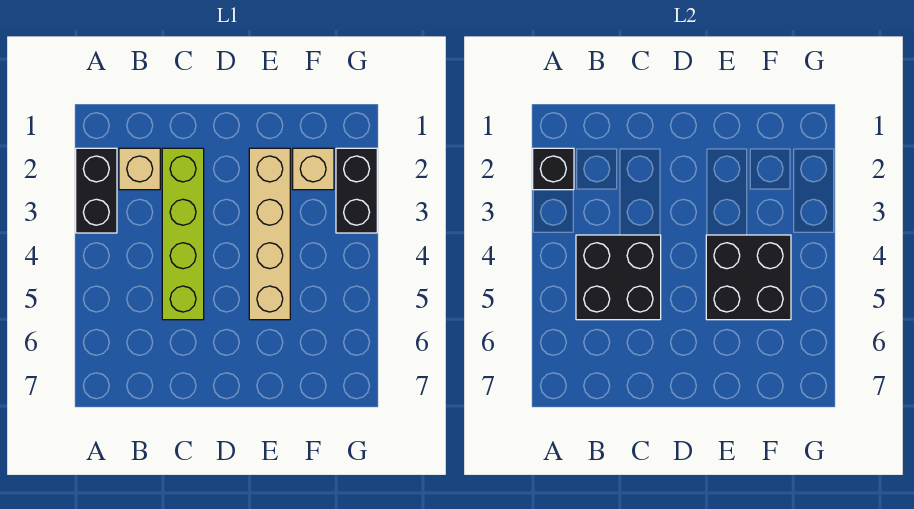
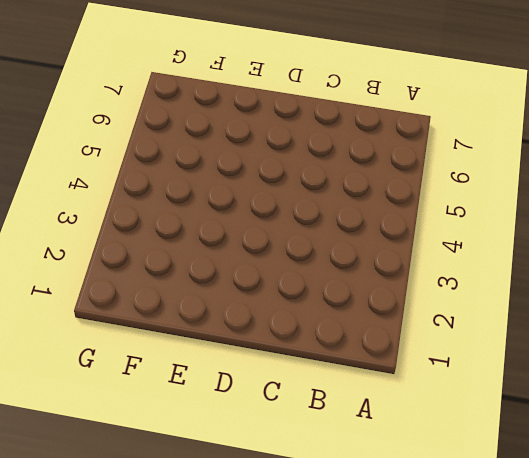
none -> black brick A2:A3 level 1
none -> tan brick B2 level 1

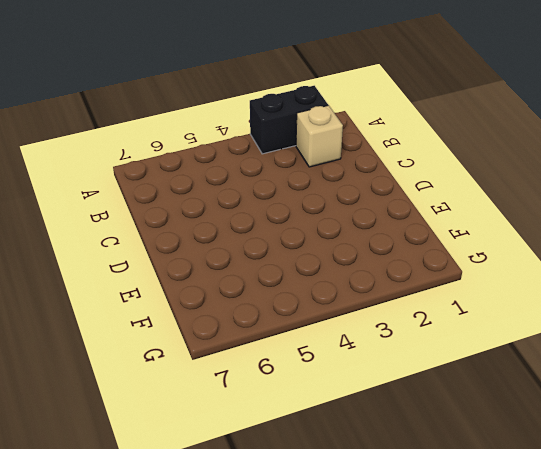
none -> lime brick C2:C5 level 1
none -> tan brick E2:E5 level 1

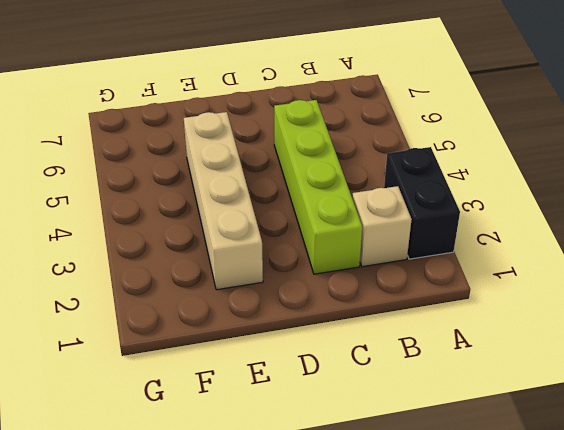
none -> tan brick F2 level 1
none -> black brick G2:G3 level 1

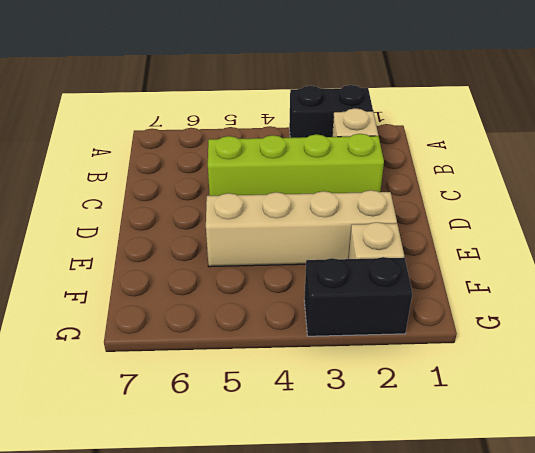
none -> black brick A2 level 2
none -> black brick B4:C5 level 2

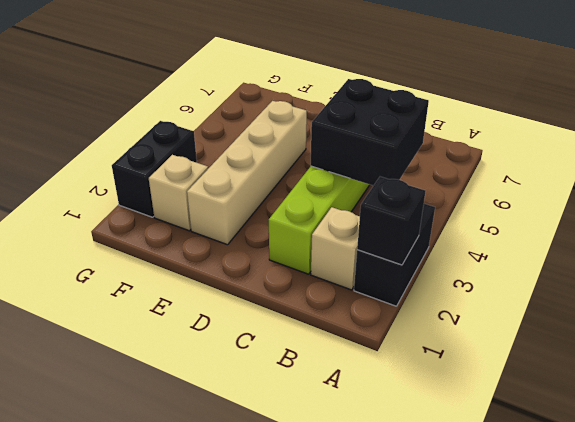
none -> black brick E4:F5 level 2

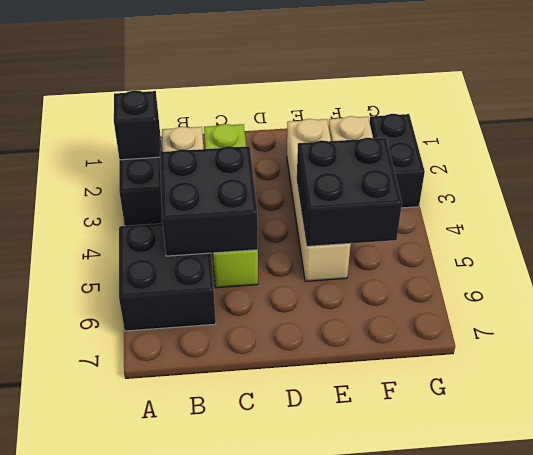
black brick A5:B6 level 1 -> none

